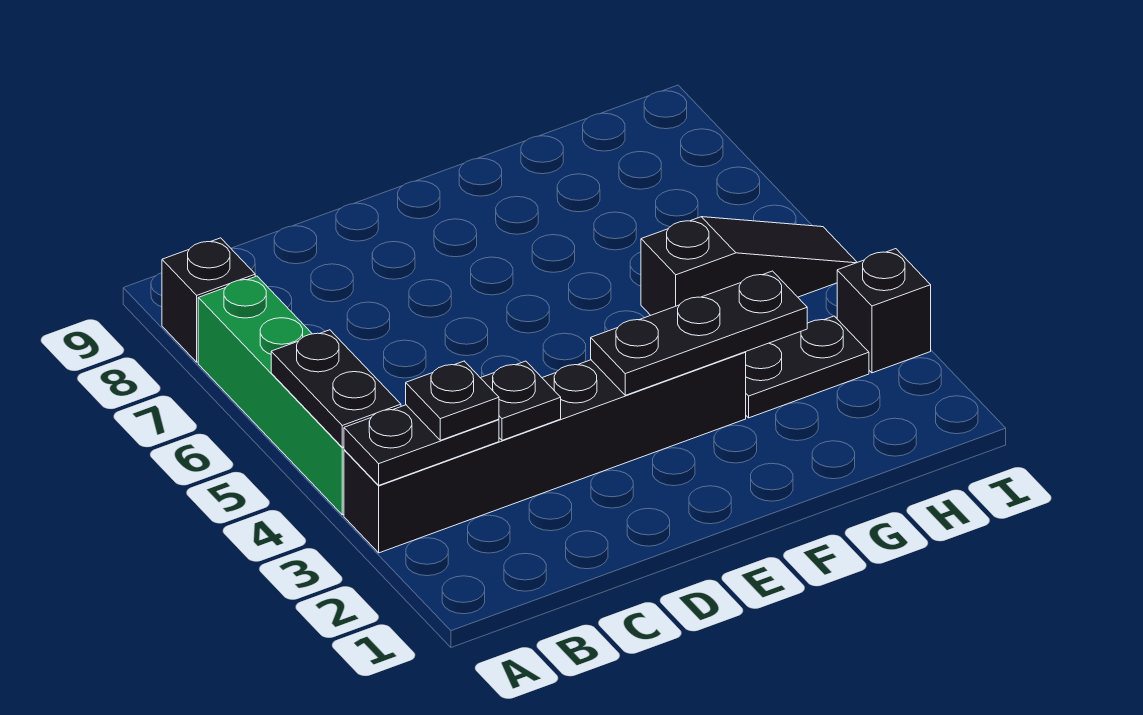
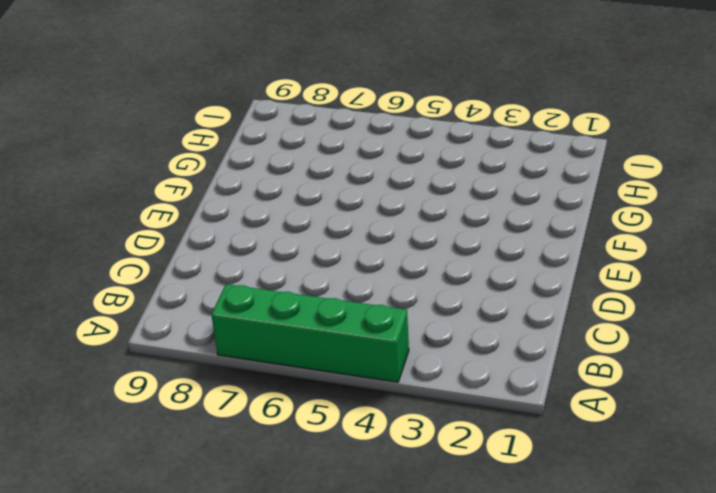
none -> black brick A3:F3 level 1
none -> black brick A8 level 1

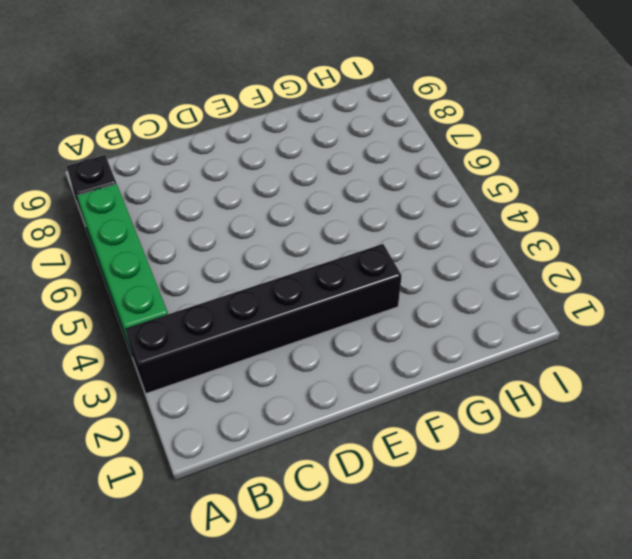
none -> black plate G3:H3 level 1
none -> black slope G5:I5 level 1 top G

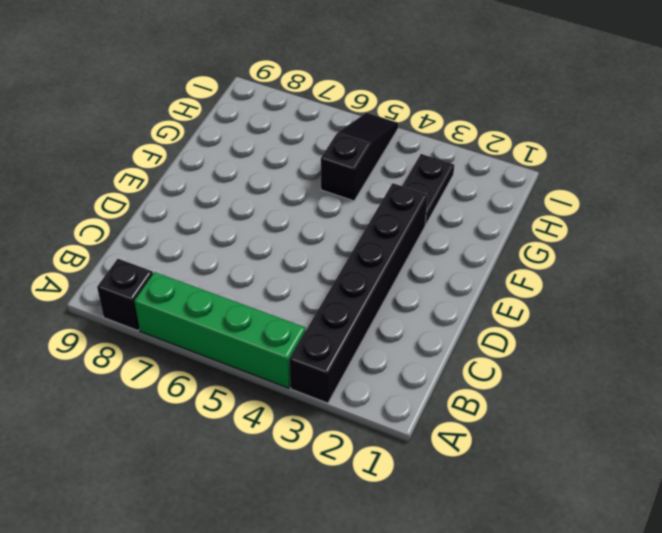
none -> black brick I3 level 1
none -> black plate A3:B3 level 2

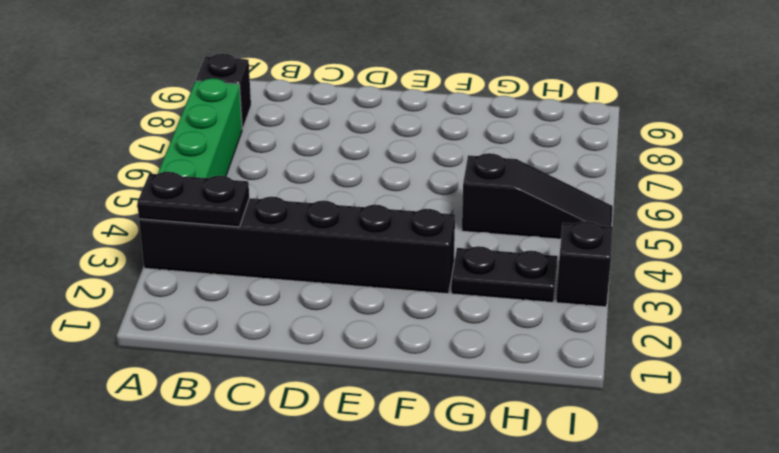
none -> black plate A4:A5 level 2
none -> black plate C3 level 2

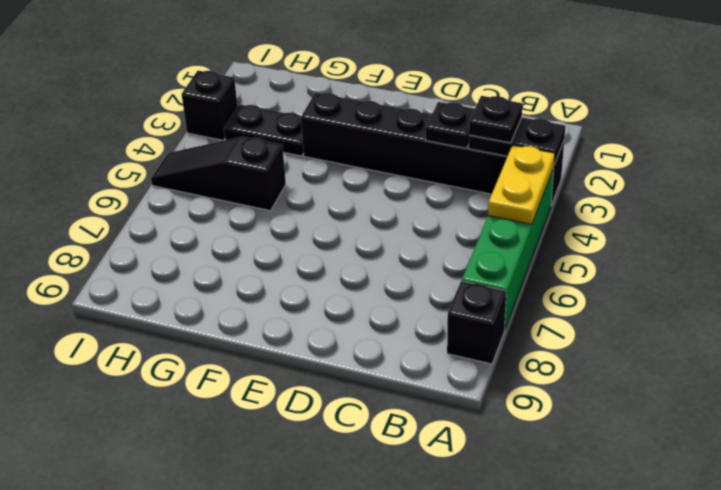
yellow plate A4:A5 level 2 -> black plate A4:A5 level 2
none -> black plate E3:G3 level 2

